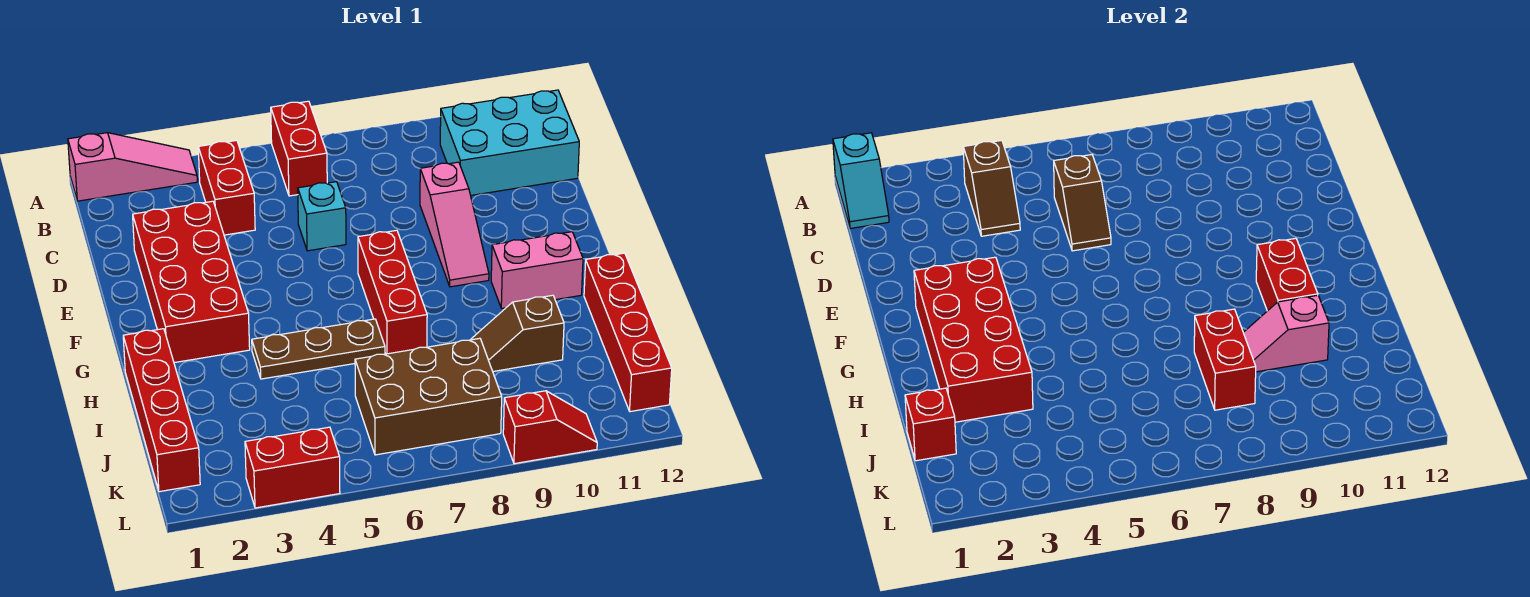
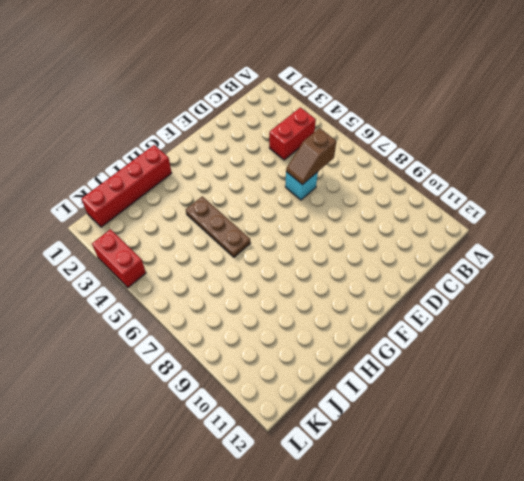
none -> pink slope A1:A3 level 1 top 1
none -> red brick A6:B6 level 1
none -> cyan brick B10:C12 level 1

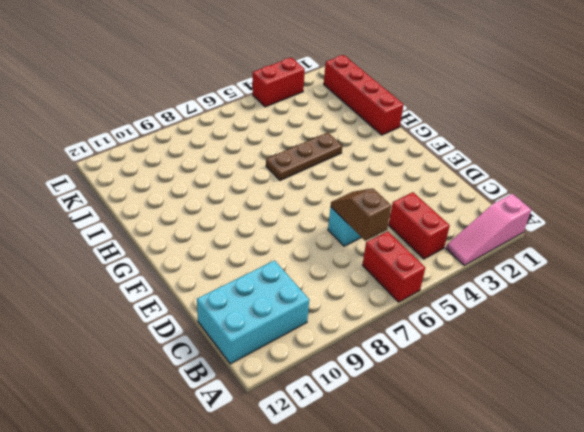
none -> red brick D2:G3 level 1
none -> pink slope D9:F9 level 1 top D
none -> red brick F7:H7 level 1

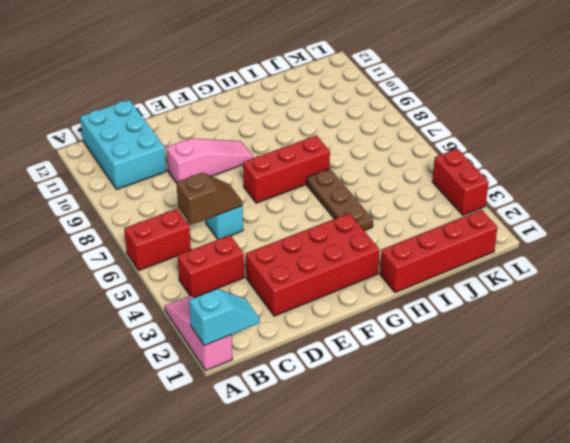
none -> pink brick G10:G11 level 1
none -> red brick H12:K12 level 1
none -> brown slope I9:I10 level 1 top 10

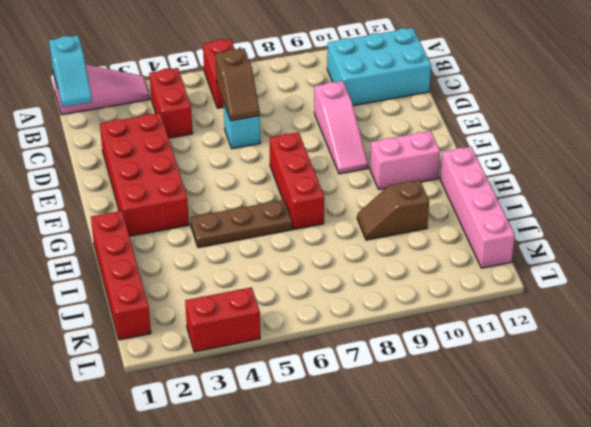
pink brick H12:K12 level 1 -> red brick H12:K12 level 1
none -> brown brick J6:K8 level 1
none -> red slope L9:L10 level 1 top 9
none -> brown slope B4:C4 level 2 top B

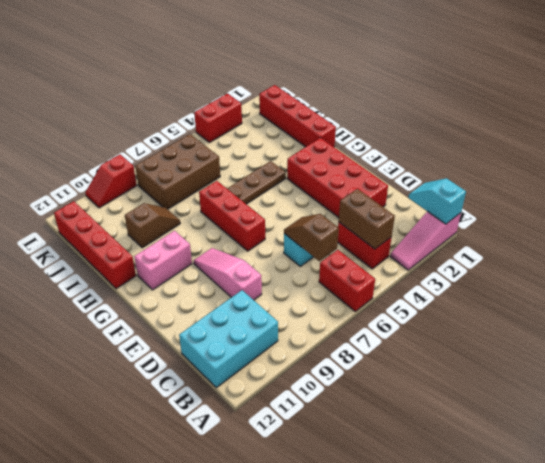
brown brick B4:C4 level 2 -> brown slope B4:C4 level 2 top B
none -> red brick F2:I3 level 2
none -> red brick G10:H10 level 2
none -> red brick I8:J8 level 2

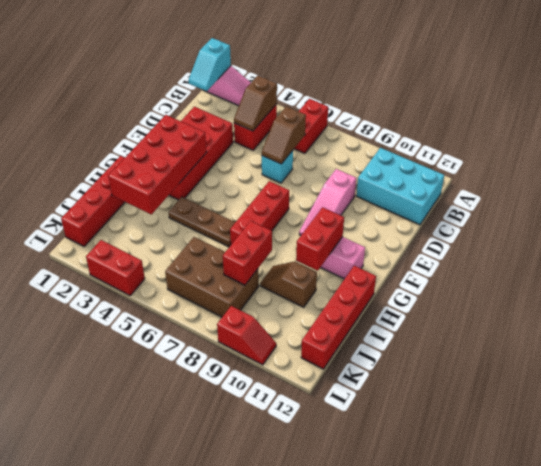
none -> pink slope I9:I10 level 2 top 10
none -> red brick J1 level 2

